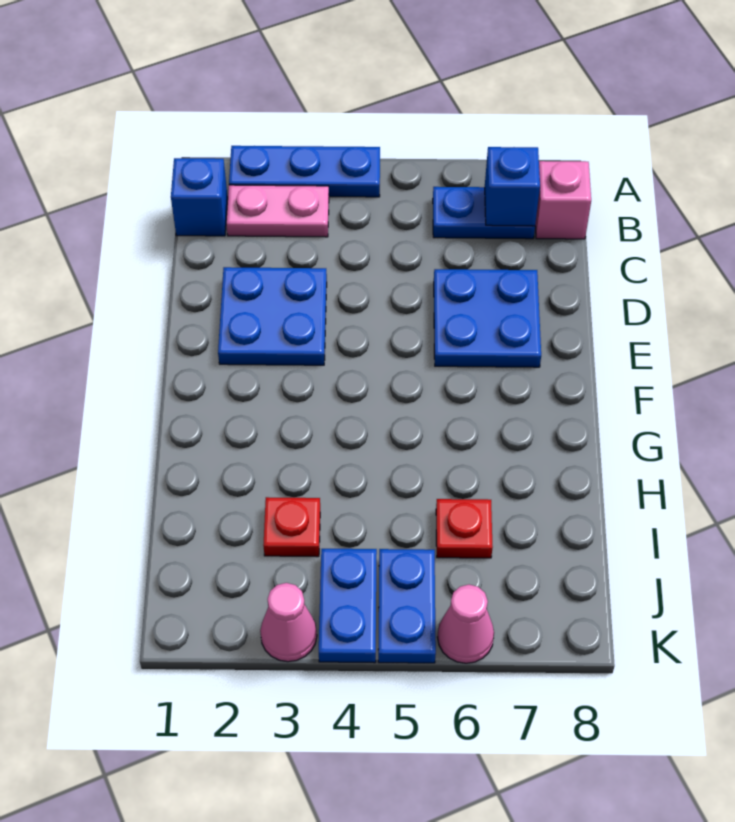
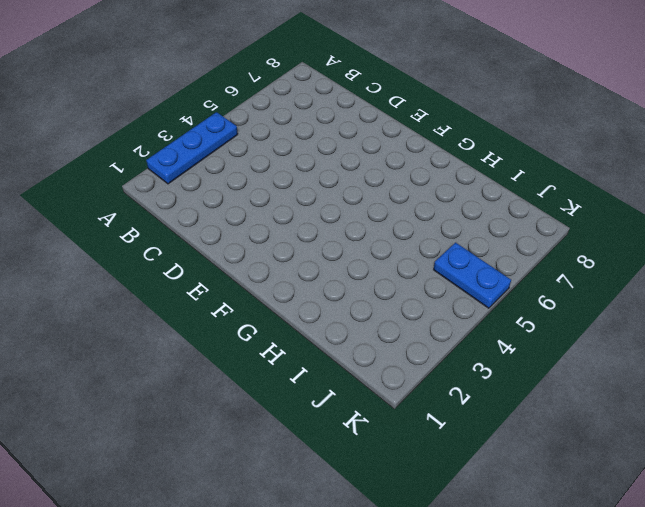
none -> blue brick B1 level 1
none -> pink plate B2:B3 level 1
none -> blue plate B6:B7 level 1

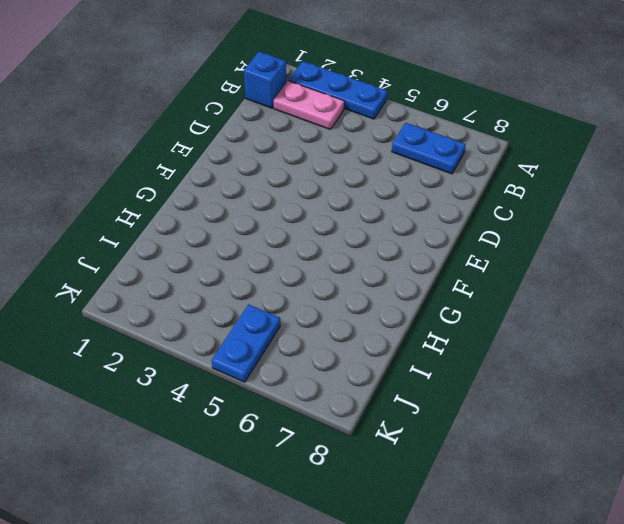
none -> pink brick B8 level 1
none -> blue plate D2:E3 level 1
none -> blue plate D6:E7 level 1

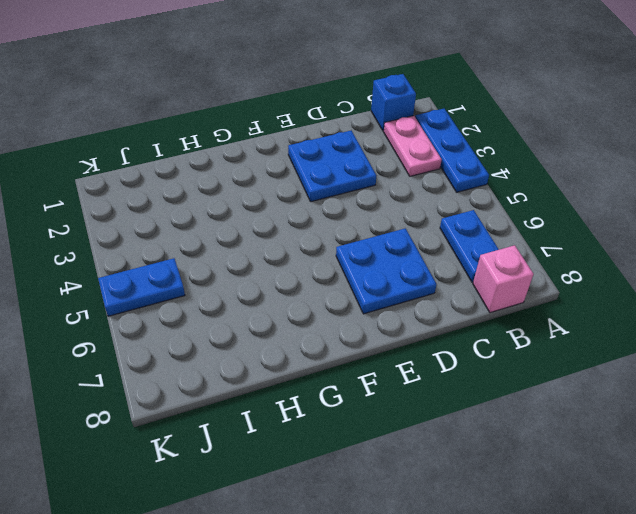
none -> red plate I3 level 1
none -> red plate I6 level 1
none -> blue plate J4:K4 level 1

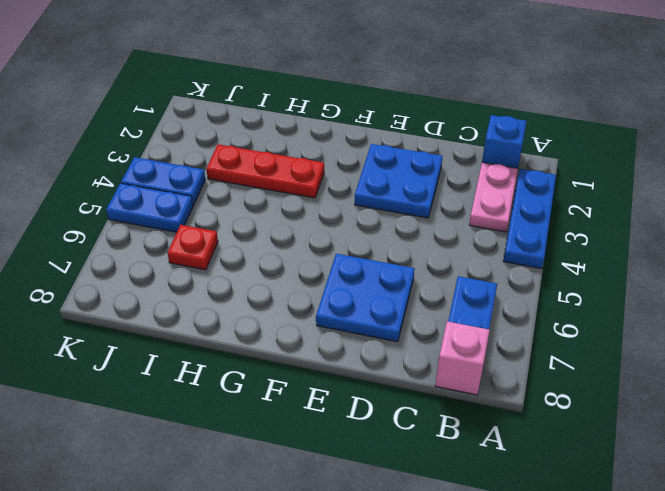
red plate G3:I3 level 1 -> red plate I3 level 1
none -> pink cone K3 level 1
none -> pink cone K6 level 1
none -> blue brick B7 level 2

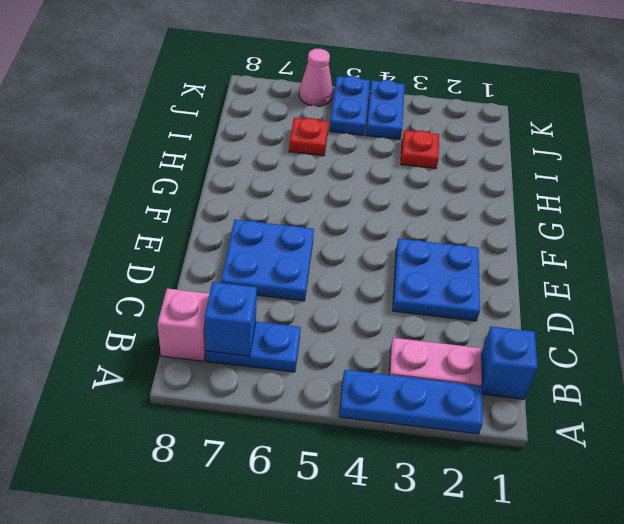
none -> pink cone K3 level 1

